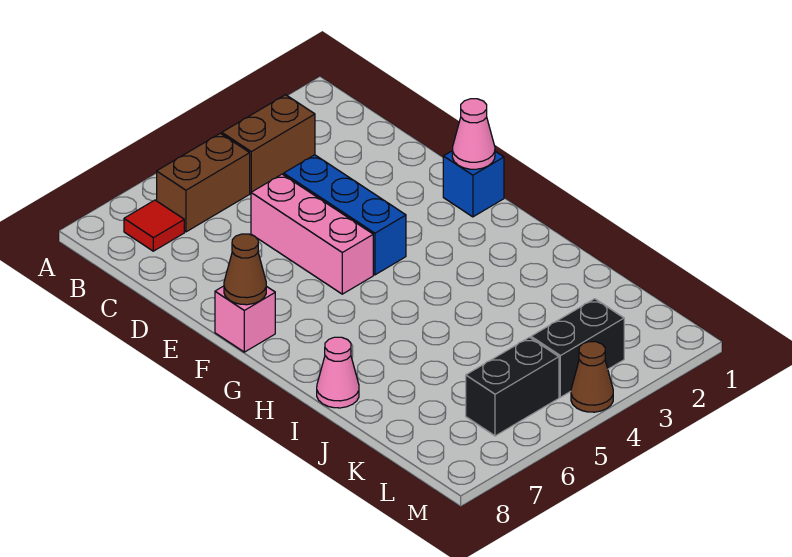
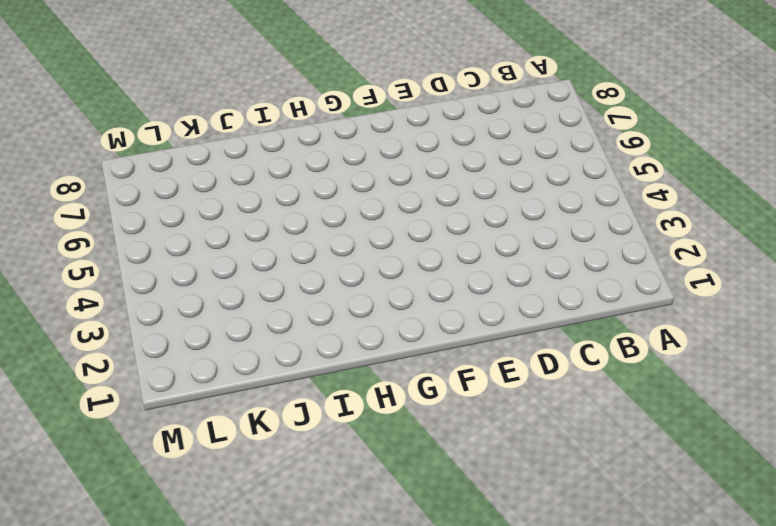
none -> brown brick B3:B4 level 1
none -> brown brick B5:B6 level 1
none -> red tile B7 level 1

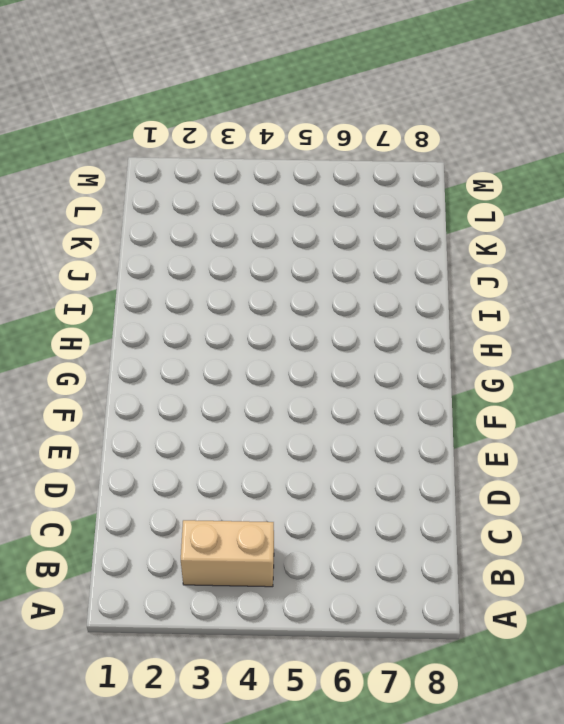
tan brick B3:B4 level 1 -> brown brick B3:B4 level 1
none -> brown brick B5:B6 level 1
none -> red tile B7 level 1
none -> blue brick D4:F4 level 1

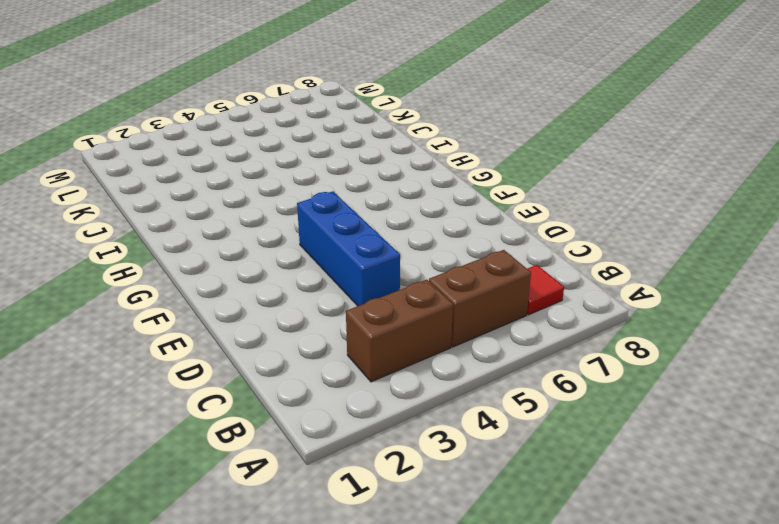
none -> pink brick D5:F5 level 1
none -> blue brick F1 level 1
none -> pink brick F8 level 1

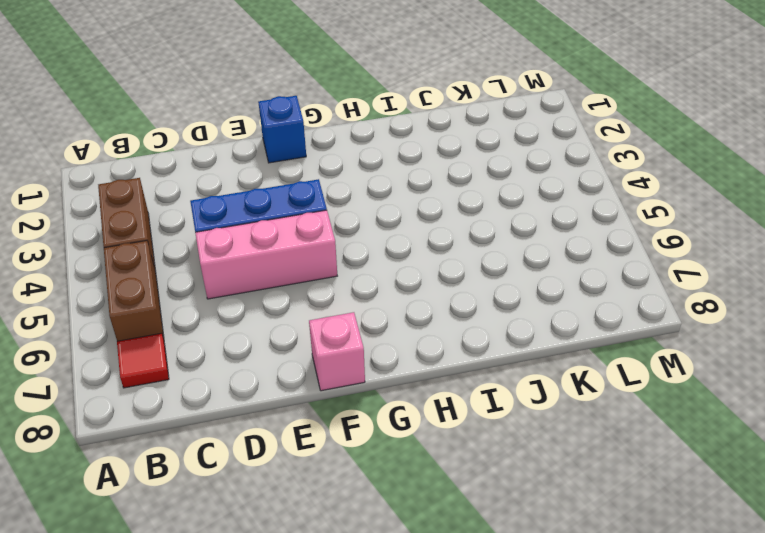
none -> pink cone I8 level 1
none -> black brick L3:L4 level 1
none -> black brick L5:L6 level 1

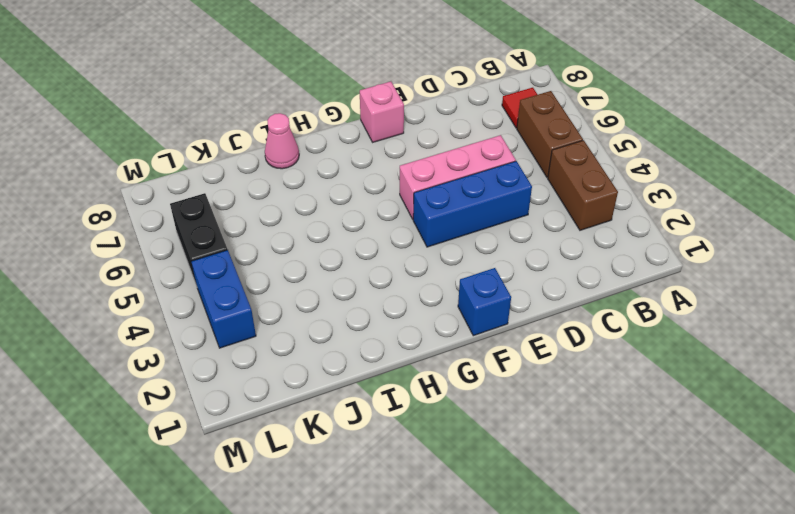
blue brick L3:L4 level 1 -> black brick L3:L4 level 1
none -> brown cone M4 level 1
none -> pink cone F1 level 2
none -> brown cone F8 level 2

